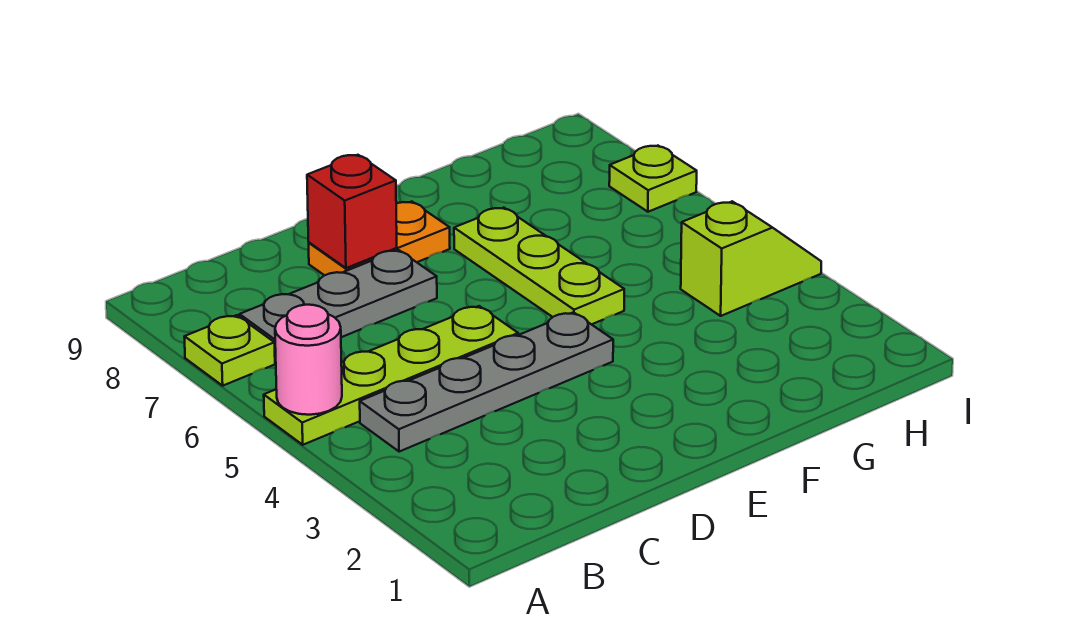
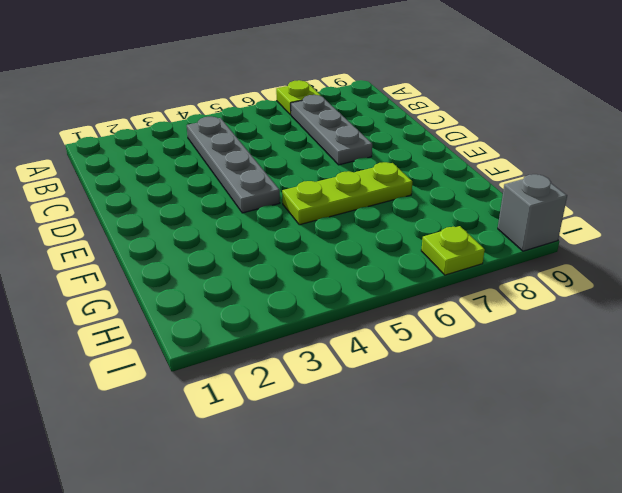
grey brick I9 level 1 -> none
none -> lime plate A5:D5 level 1
none -> orange plate D8:E8 level 1

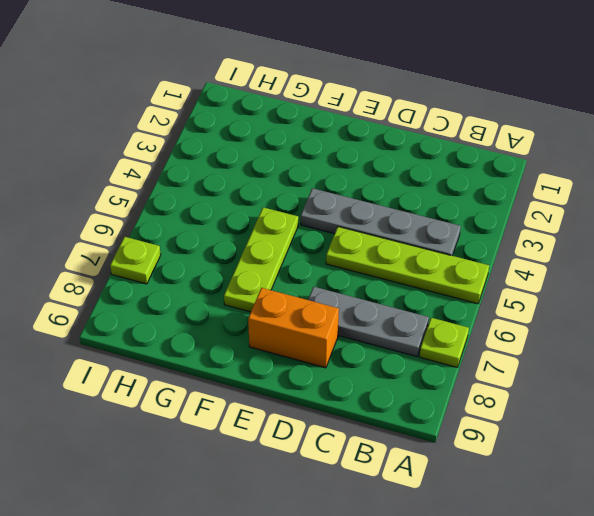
orange brick D8:E8 level 1 -> orange plate D8:E8 level 1
none -> lime slope H4:I4 level 1 top H
none -> pink round brick A5 level 2

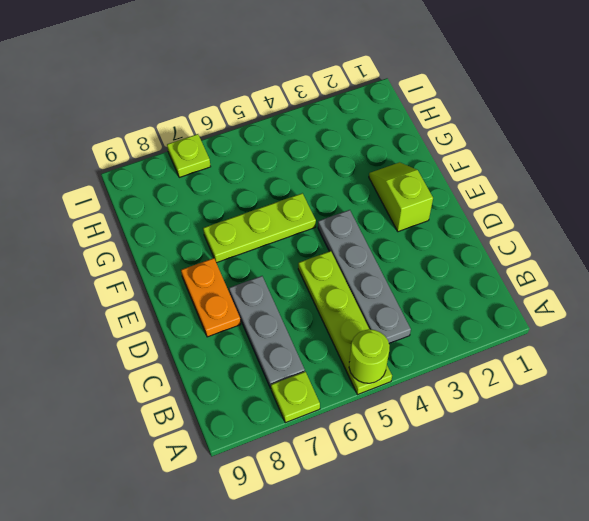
lime round brick A5 level 2 -> pink round brick A5 level 2
lime slope E2:F2 level 1 top E -> lime slope H4:I4 level 1 top H
none -> red brick D8 level 2

